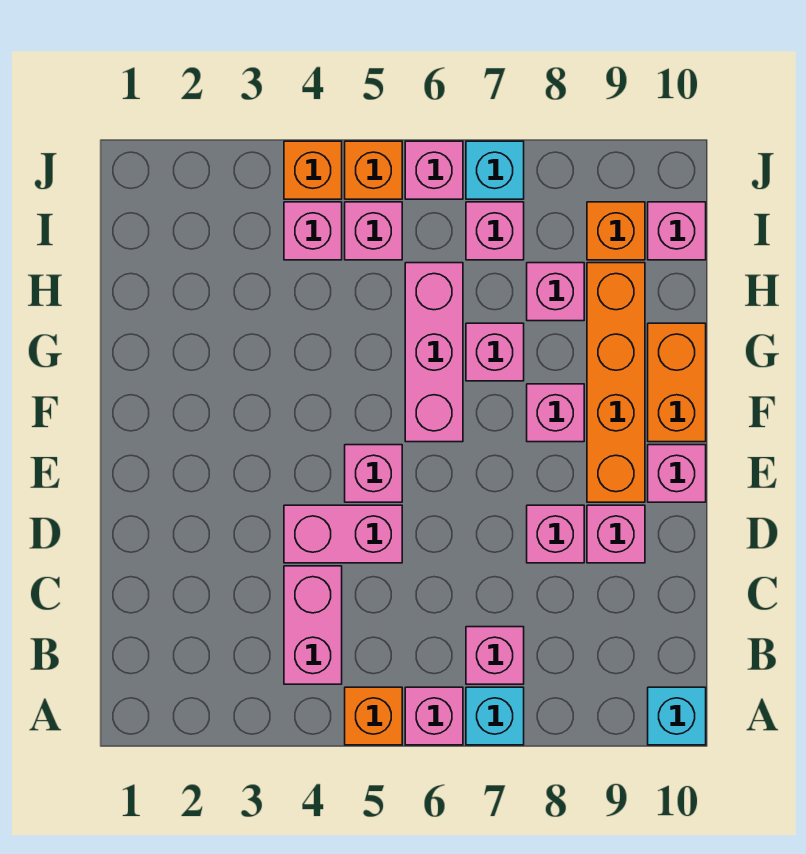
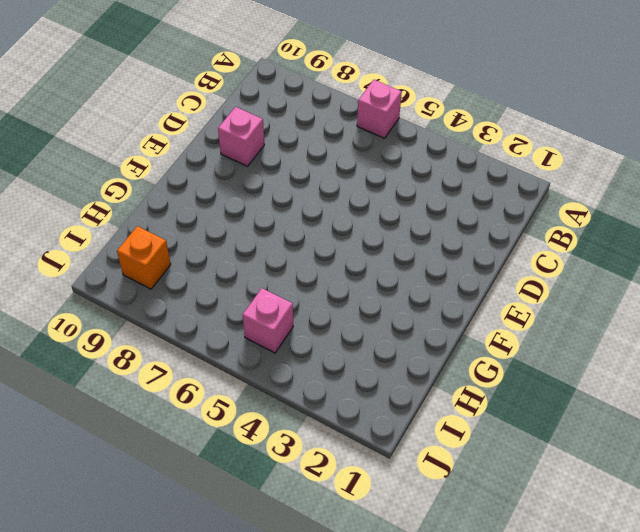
none -> orange brick A5 level 1
none -> cyan brick A7 level 1
none -> cyan brick A10 level 1

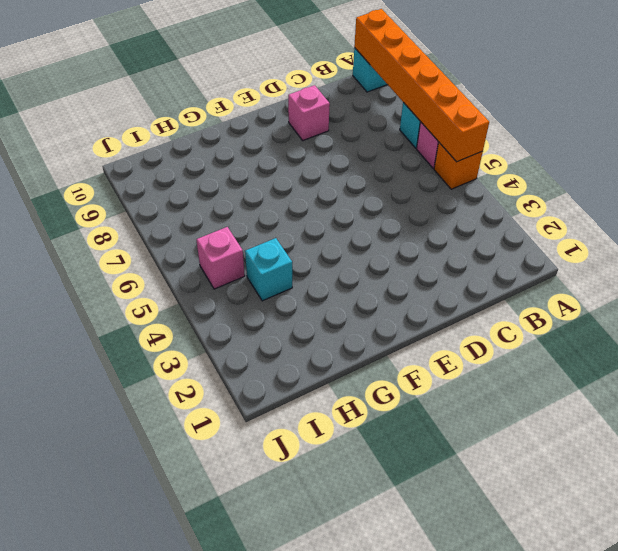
orange brick A5:A10 level 2 -> none
cyan brick H4 level 1 -> cyan brick J7 level 1
none -> pink brick B4:C4 level 1
none -> pink brick B7 level 1
none -> pink brick D4:D5 level 1

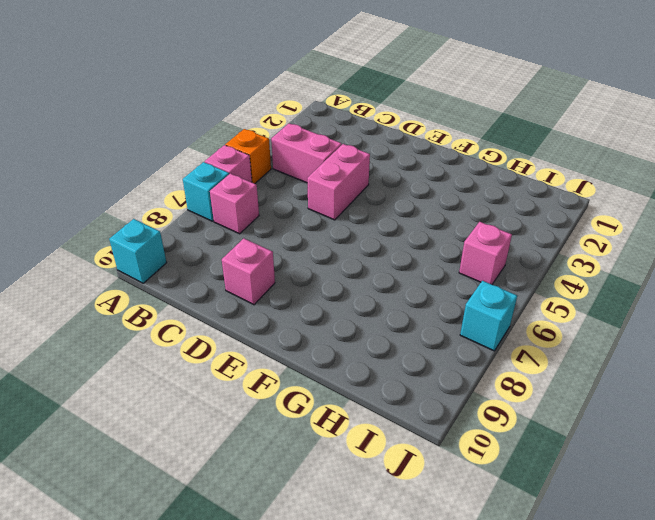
none -> pink brick D8 level 1
none -> pink brick E5 level 1
none -> orange brick E9:H9 level 1

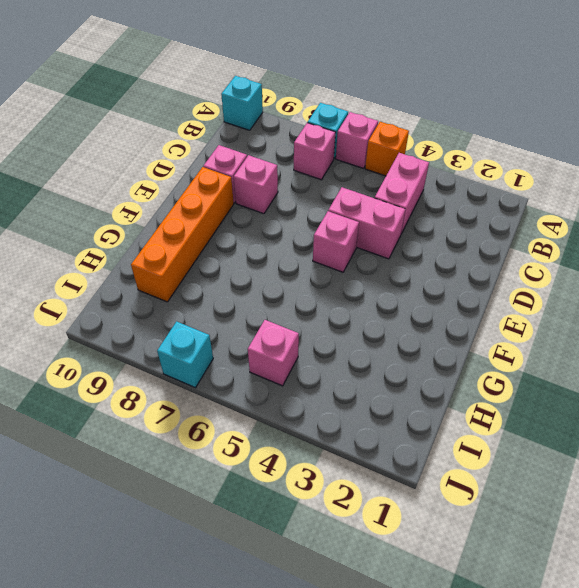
none -> pink brick E10 level 1
none -> pink brick F6:H6 level 1
none -> pink brick F8 level 1

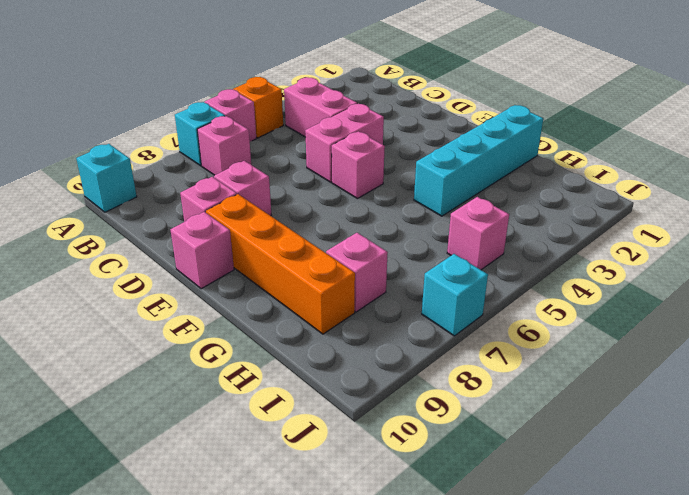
cyan brick G1:G4 level 1 -> none
none -> pink brick F6:H6 level 1
none -> pink brick F8 level 1
none -> orange brick F10:G10 level 1

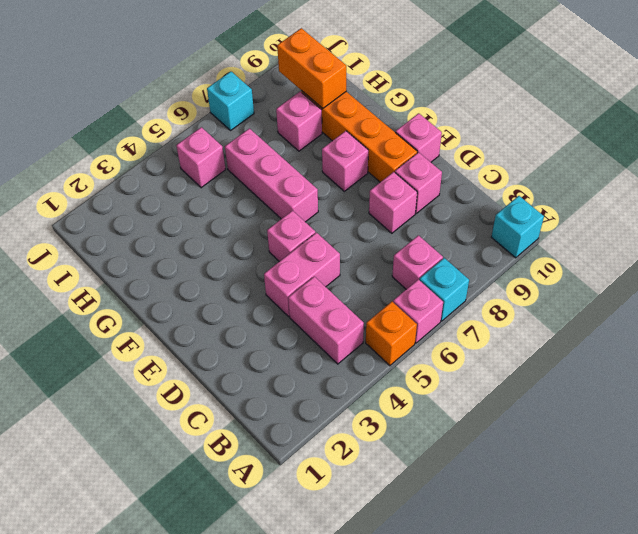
orange brick H9:I9 level 2 -> orange brick F10:G10 level 1
none -> pink brick G7 level 1
none -> pink brick I4 level 1
none -> pink brick I7 level 1

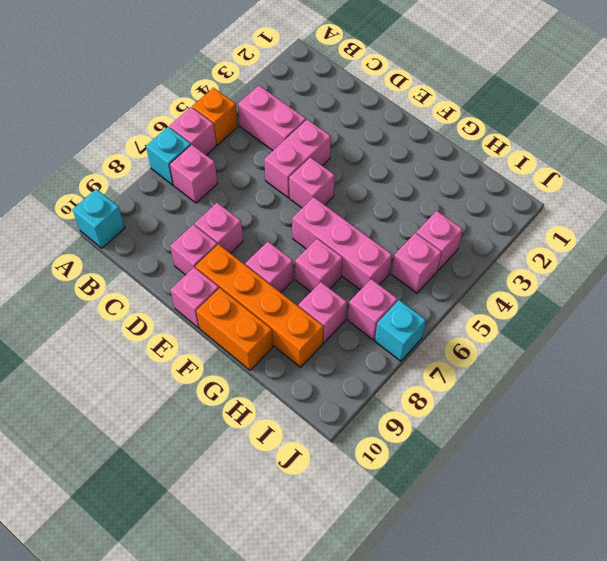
none -> orange brick I9 level 1
none -> pink brick I10 level 1
none -> orange brick J4 level 1

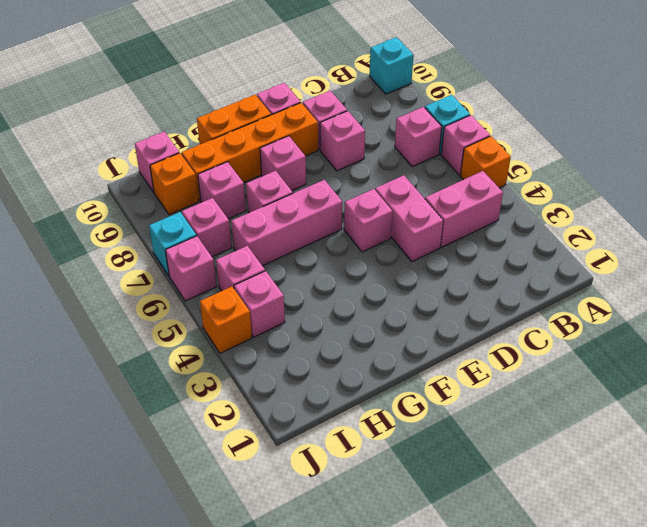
none -> orange brick J5 level 1

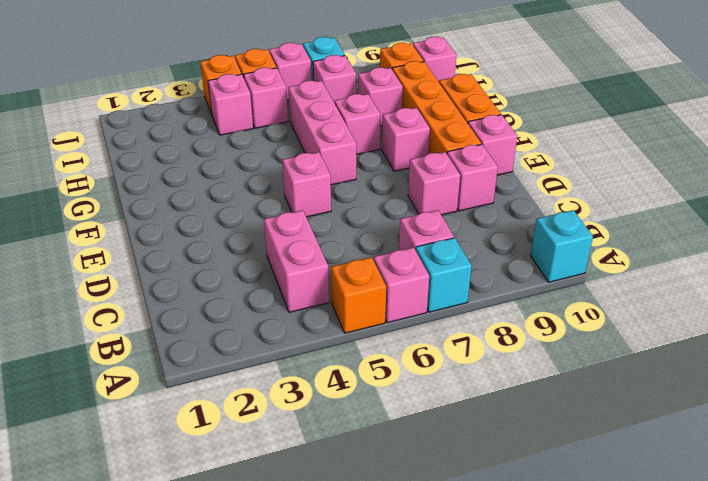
none -> pink brick D4:D5 level 1

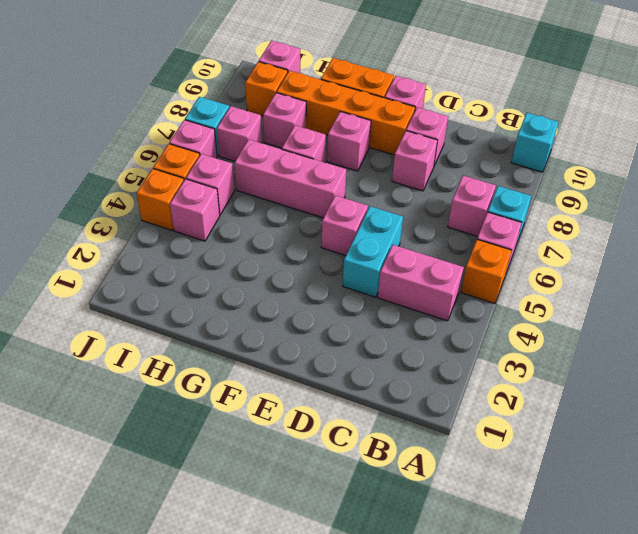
cyan brick D4:D5 level 1 -> pink brick D4:D5 level 1

